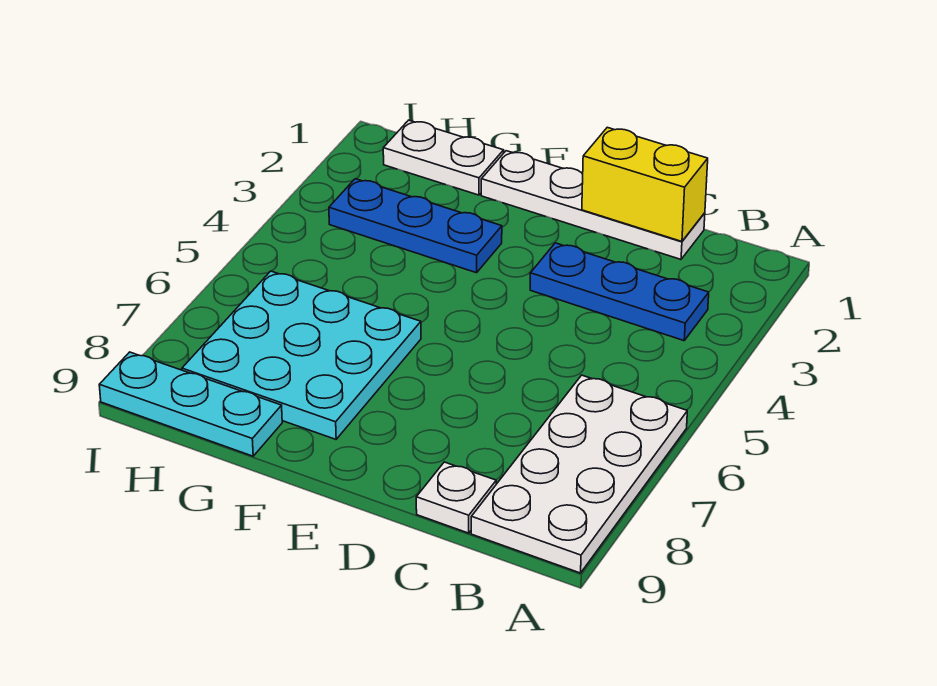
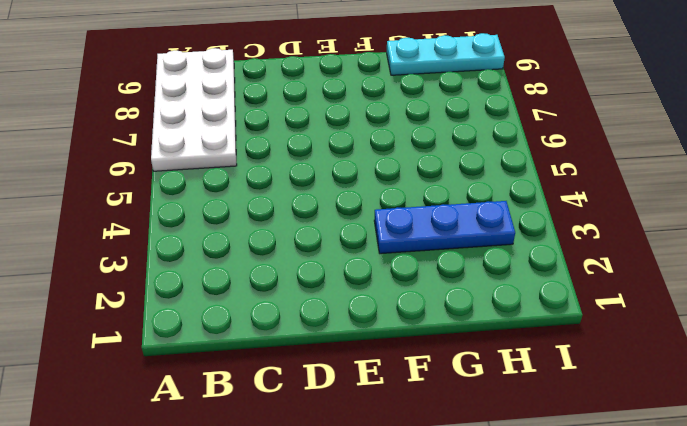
none -> blue plate B3:D3 level 1
none -> white plate C1:F1 level 1

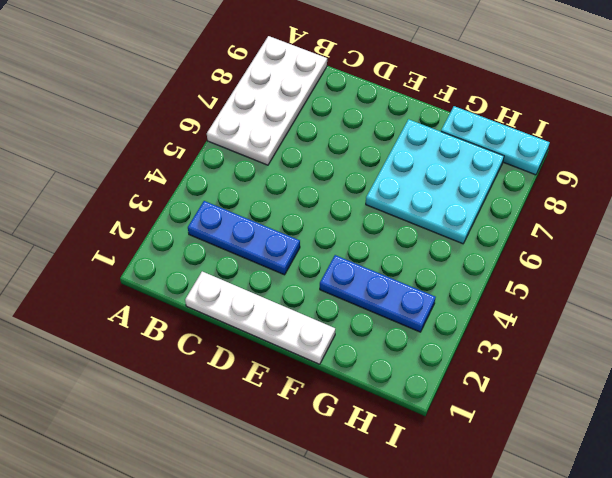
none -> white plate C9 level 1
none -> white plate G1:H1 level 1

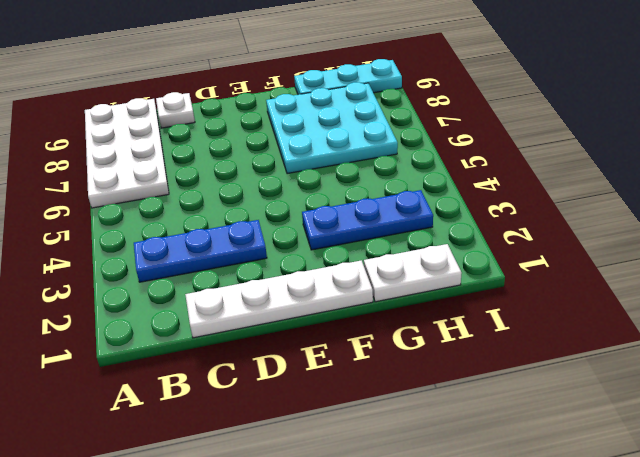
none -> yellow brick C1:D1 level 2

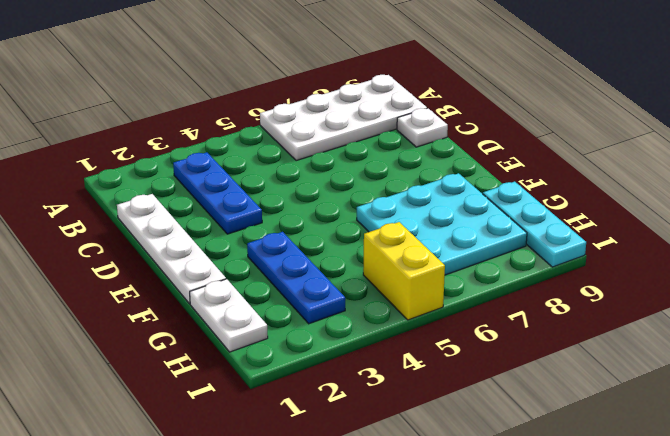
yellow brick H5:I5 level 1 -> yellow brick C1:D1 level 2

